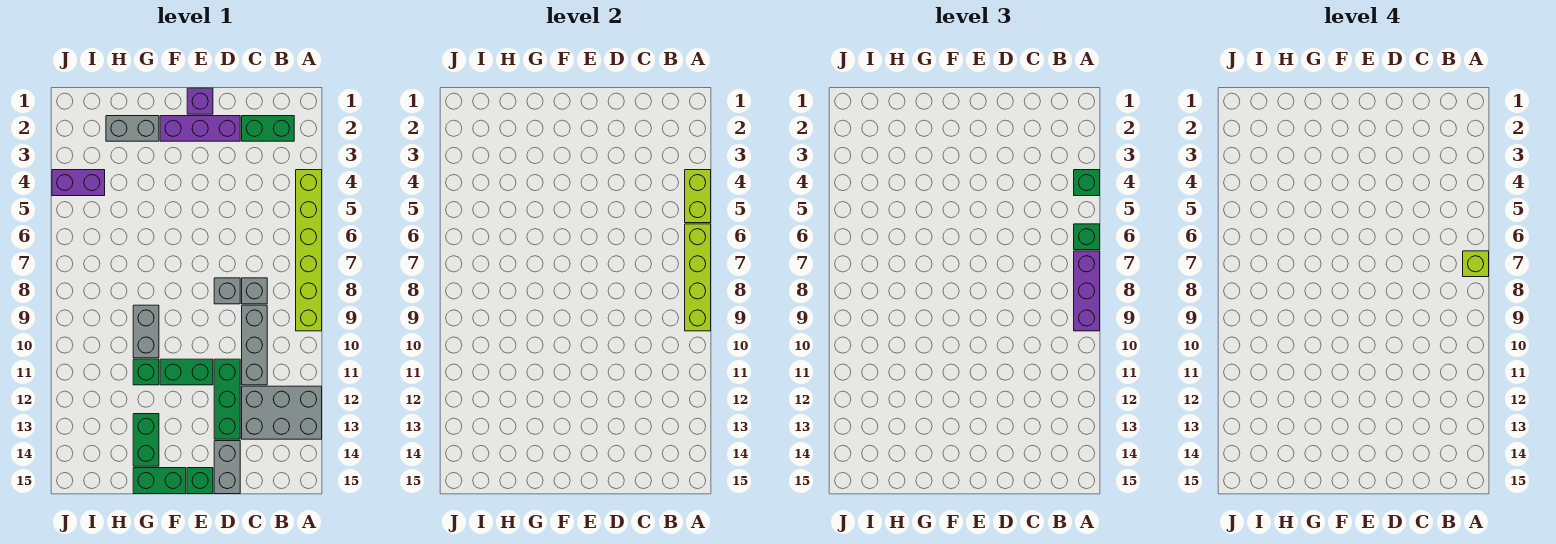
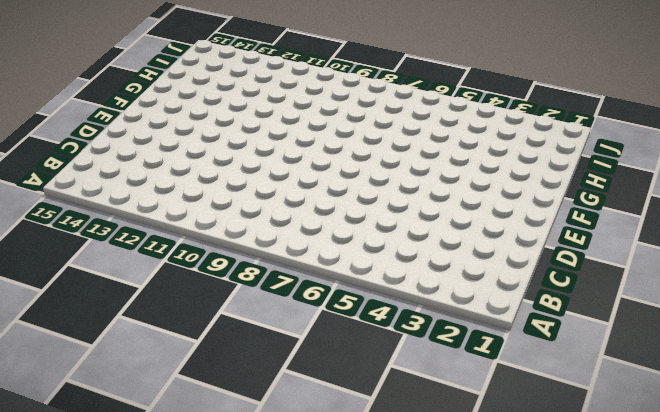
none -> lime brick A4:A9 level 1
none -> grey brick A12:C13 level 1
none -> green brick B2:C2 level 1

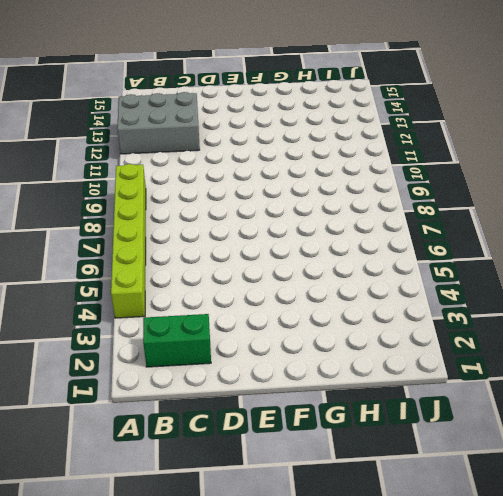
none -> grey brick C8 level 1
none -> grey brick C9:C11 level 1
none -> purple brick D2:F2 level 1

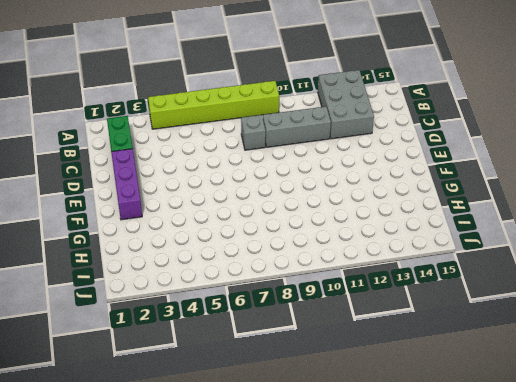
none -> grey brick D8 level 1
none -> green brick D11:D13 level 1
none -> grey brick D14:D15 level 1

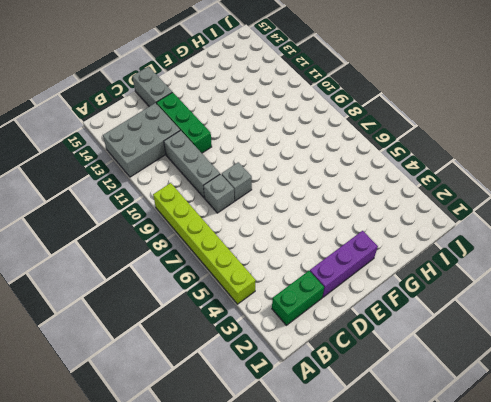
none -> purple brick E1 level 1
none -> green brick E11:F11 level 1
none -> green brick E15 level 1

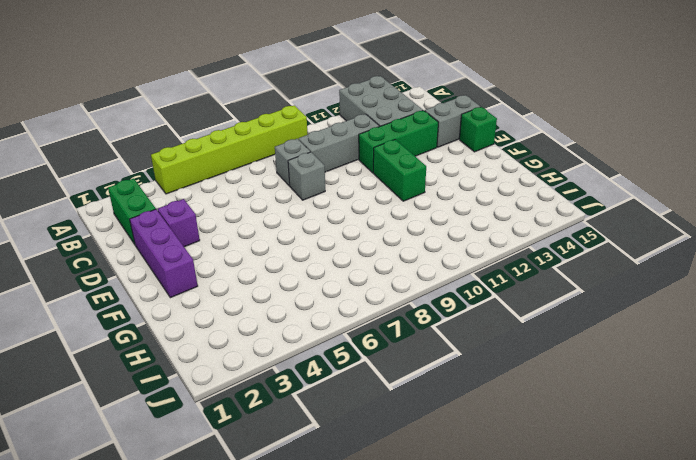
purple brick D3 level 1 -> purple brick E1 level 1
none -> green brick F15:G15 level 1
none -> grey brick G2:H2 level 1
none -> grey brick G9:G10 level 1

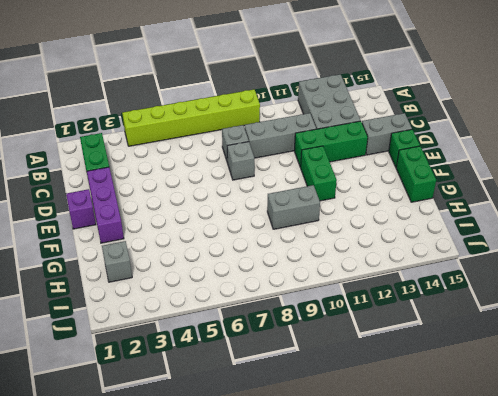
grey brick H2 level 1 -> grey brick G2:H2 level 1
none -> green brick G11 level 1
none -> green brick G13:G14 level 1
none -> purple brick I4:J4 level 1

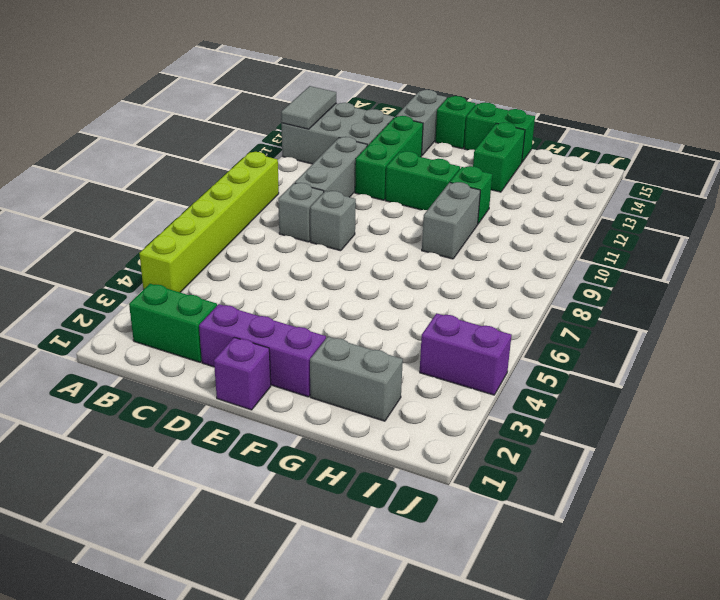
grey tile A12:A13 level 2 -> none
none -> lime brick A4:A5 level 2
none -> lime brick A6:A9 level 2
none -> green brick A4 level 3

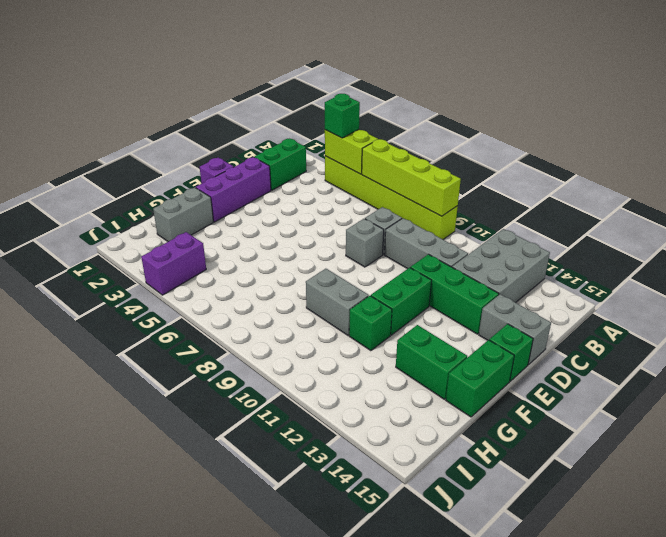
none -> green brick A6 level 3
none -> purple brick A7:A9 level 3
none -> lime brick A7 level 4

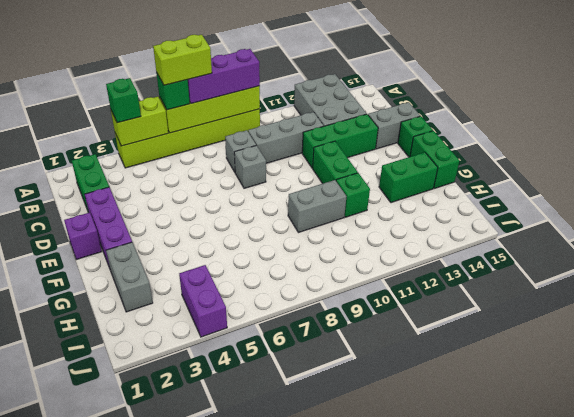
lime brick A6:A7 level 4 -> lime brick A7 level 4

